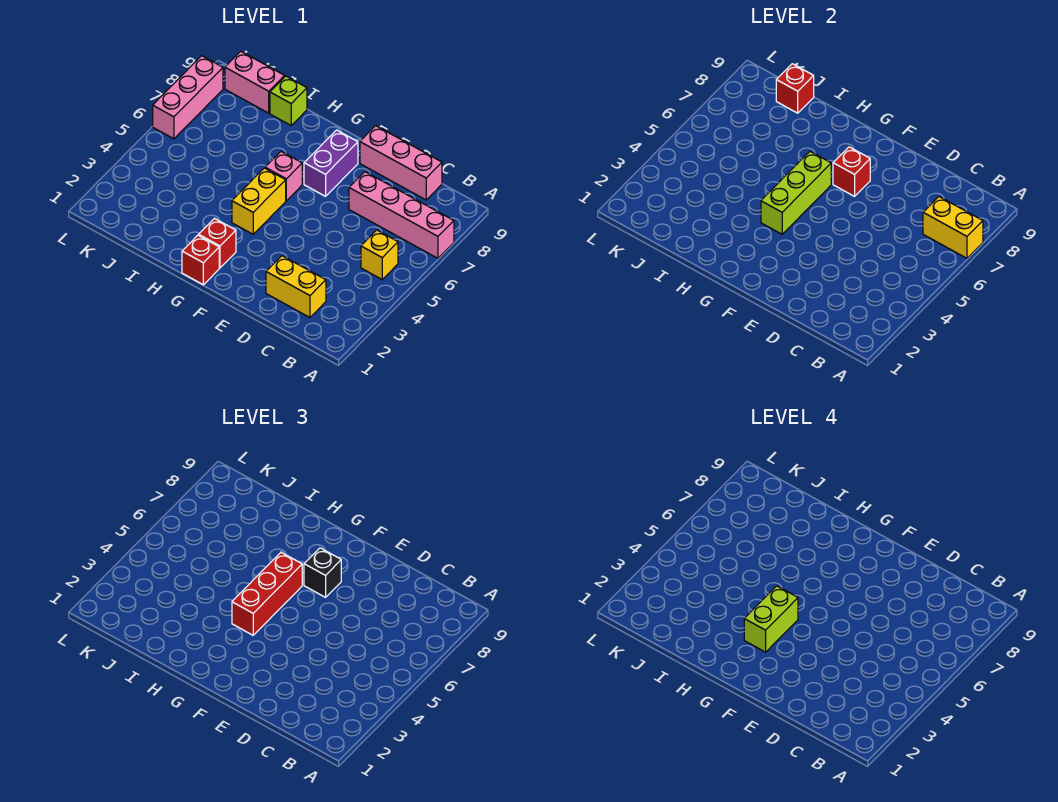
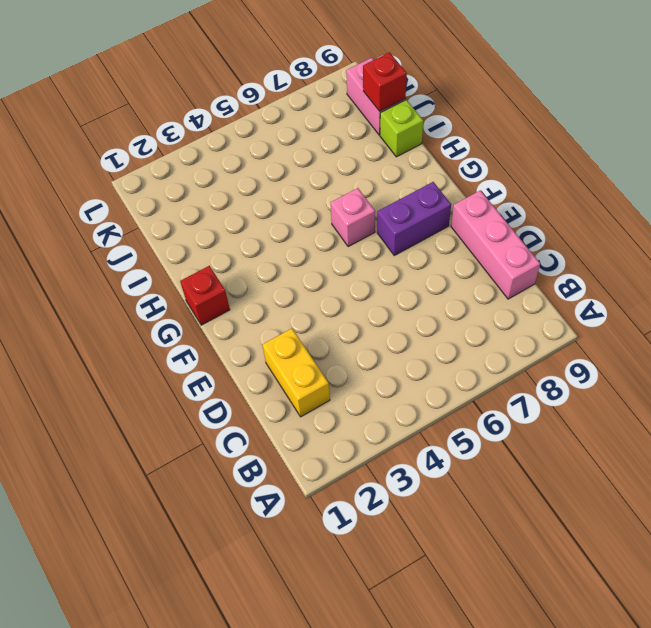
none -> pink brick A7:D7 level 1
none -> yellow brick B5 level 1
none -> red brick G2 level 1

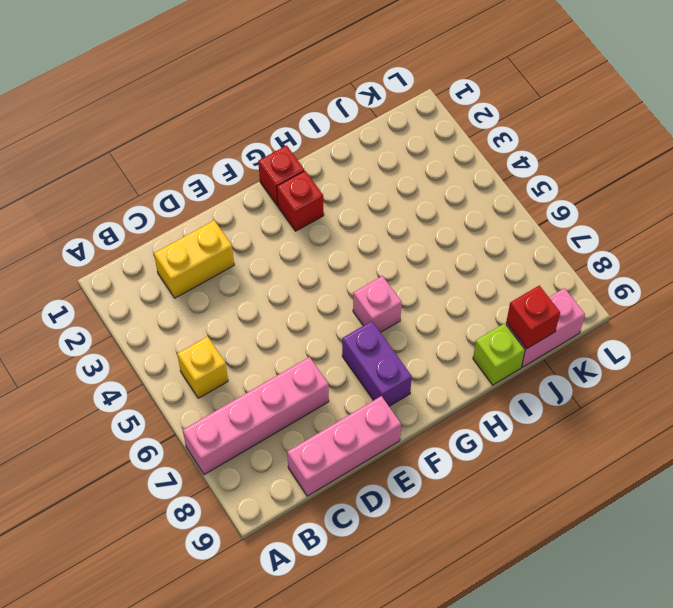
none -> yellow brick G4:G5 level 1
none -> pink brick L6:L8 level 1
none -> yellow brick A7:B7 level 2

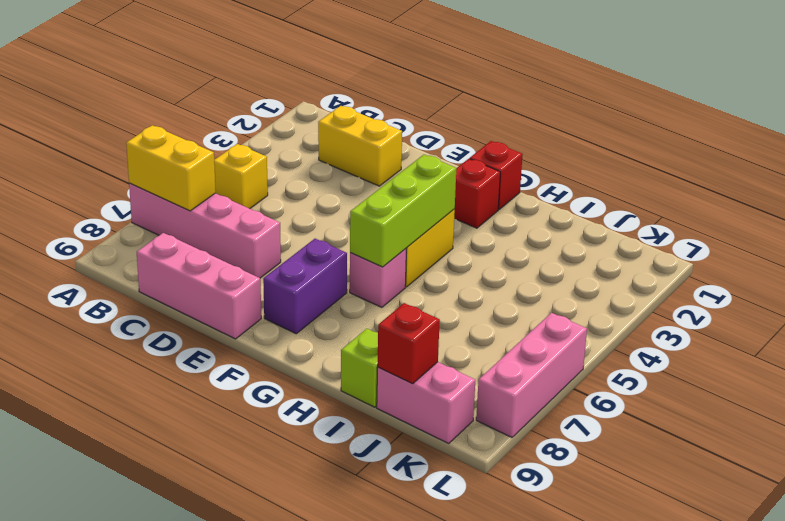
none -> red brick F7 level 2
none -> black brick F7 level 3
none -> red brick G4:G6 level 3

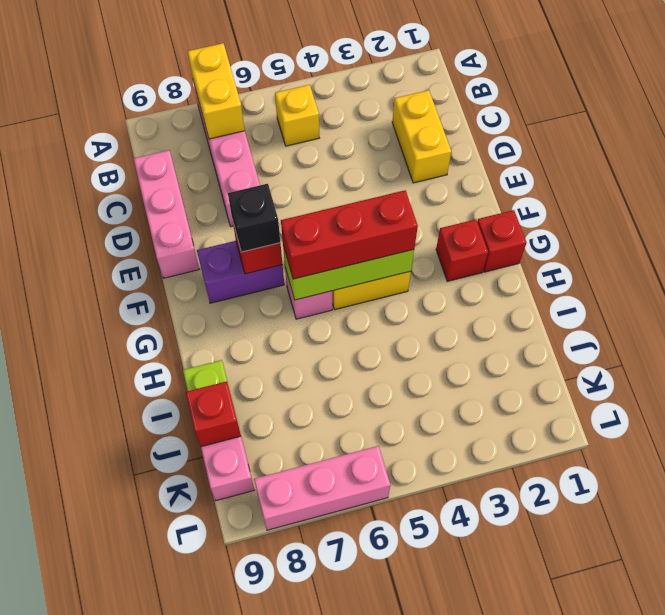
none -> lime brick G3:G4 level 4

